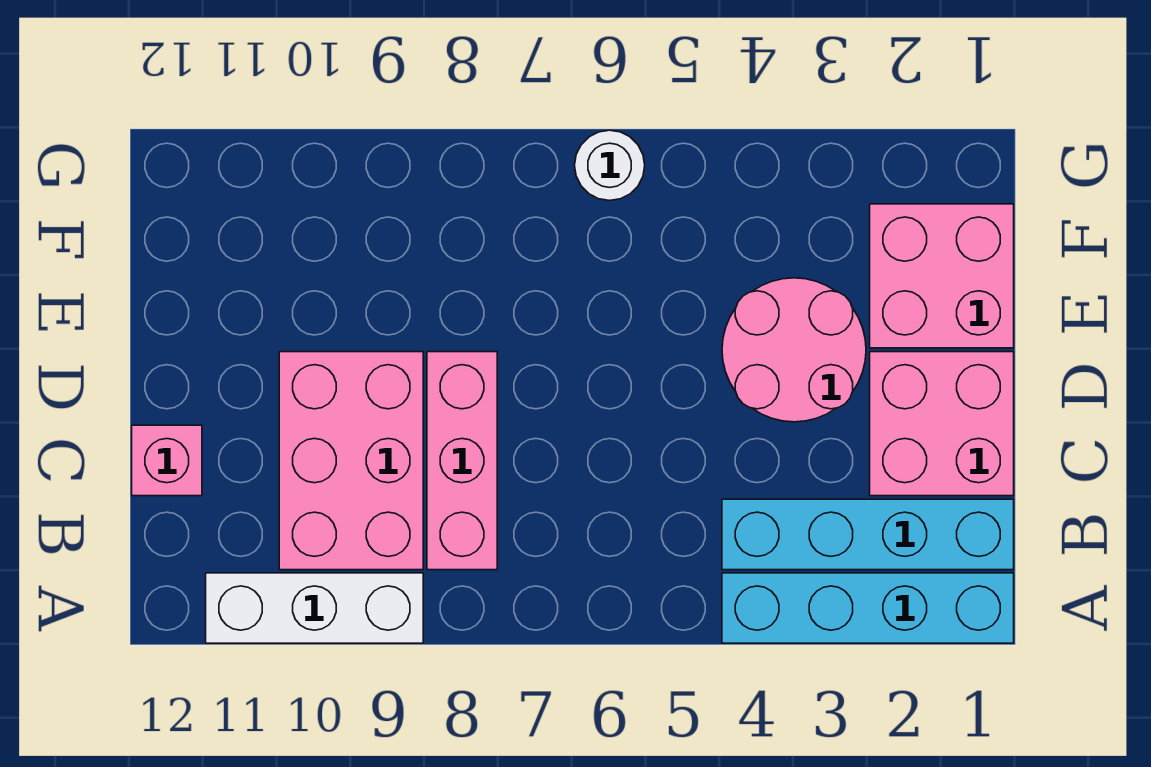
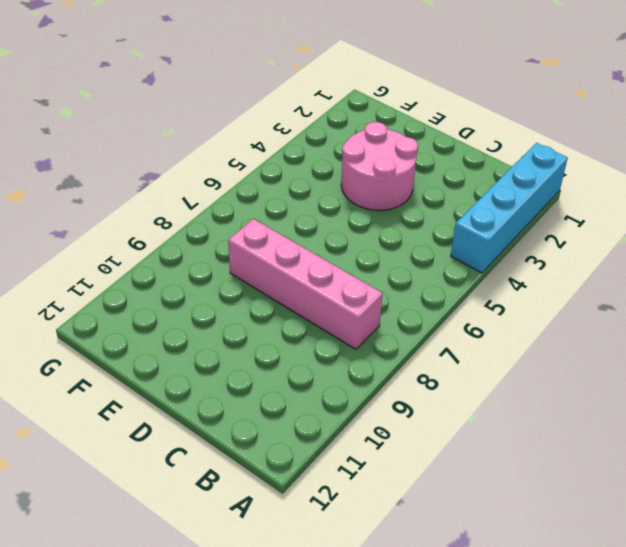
pink brick B8:E8 level 1 -> pink brick B8:D8 level 1
none -> white brick A9:A11 level 1
none -> cyan brick B1:B4 level 1

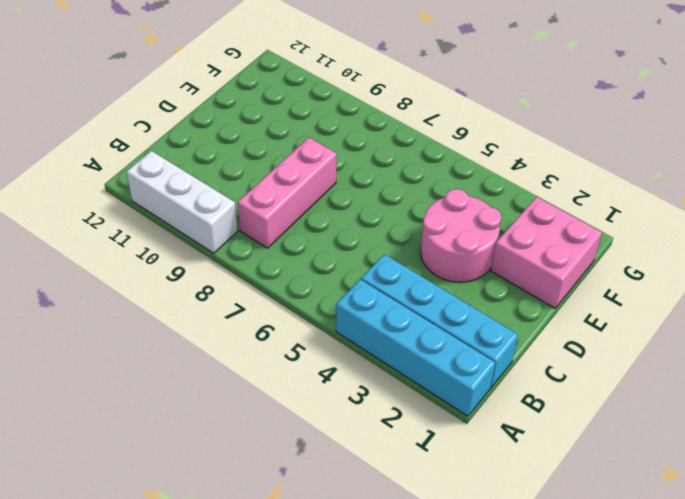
none -> pink brick B9:D10 level 1
none -> pink brick C1:D2 level 1

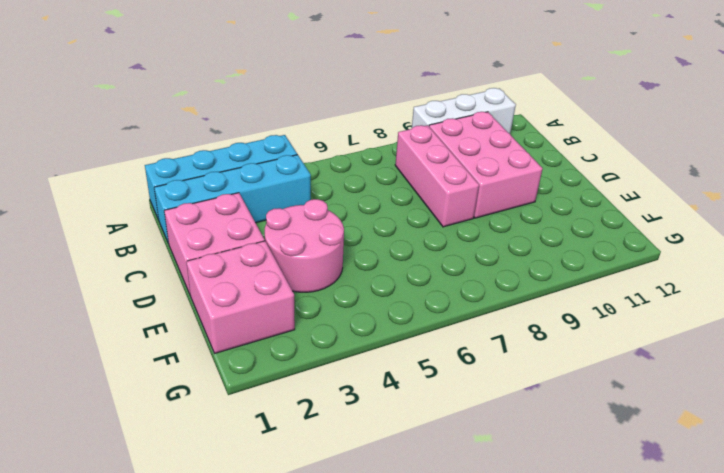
none -> pink brick C12 level 1
none -> white round brick G6 level 1

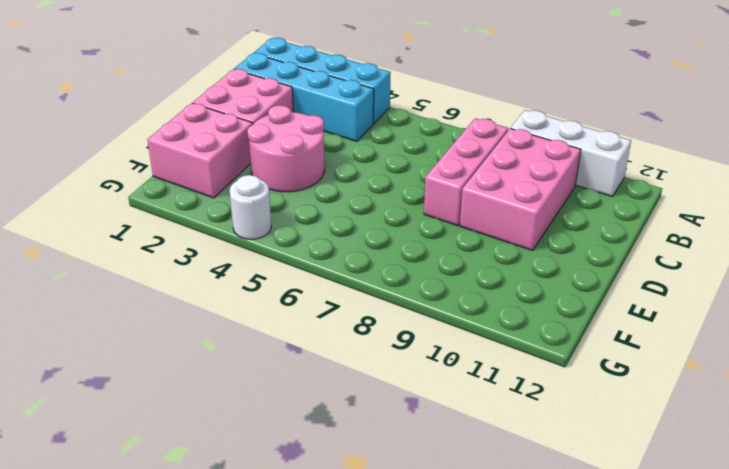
white round brick G4 level 1 -> white round brick G6 level 1
none -> pink brick C12 level 1

